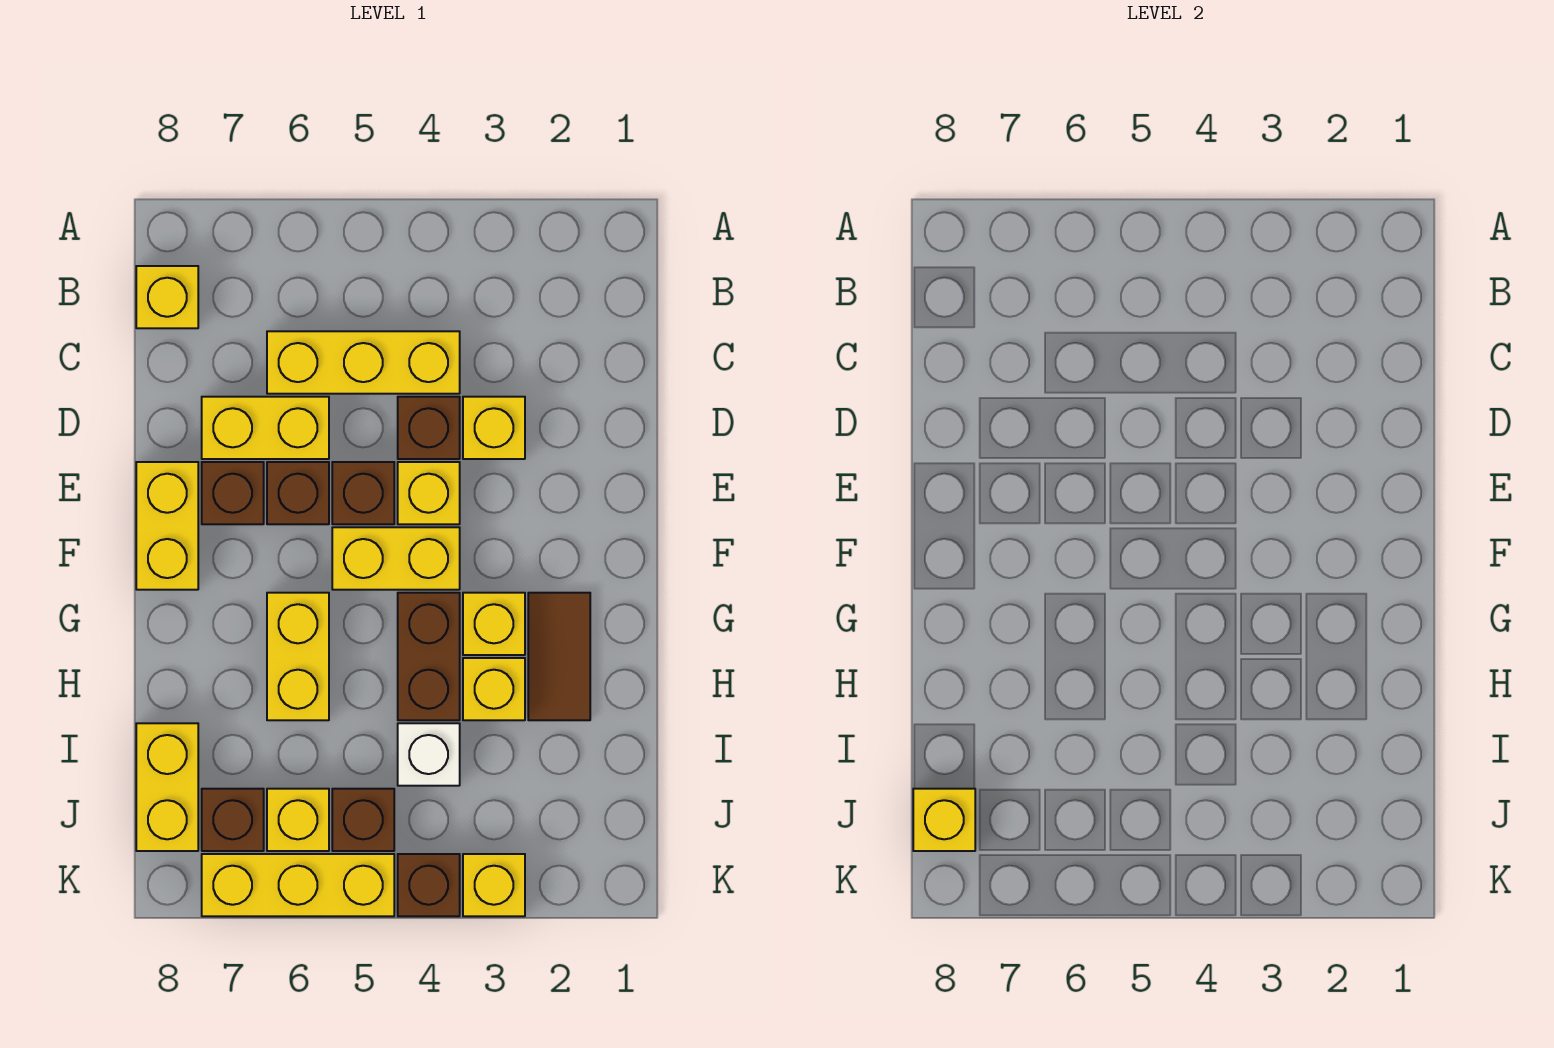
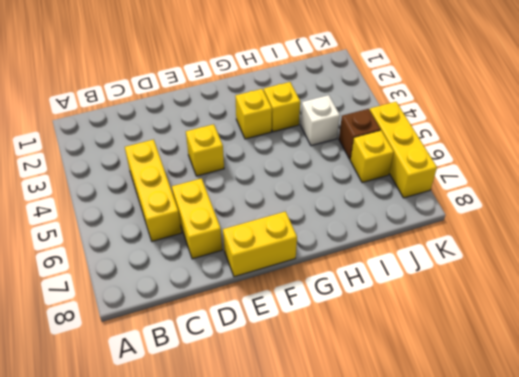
none -> yellow brick B8 level 1
none -> yellow brick D3 level 1
none -> brown brick D4 level 1

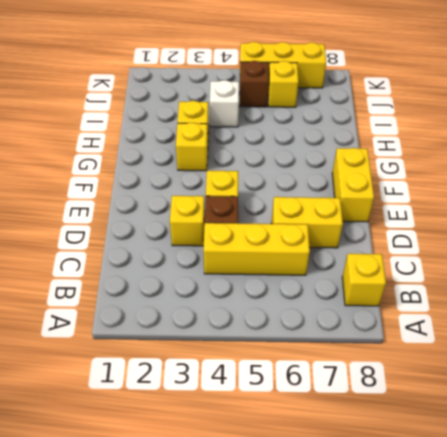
none -> brown brick E5 level 1
none -> brown brick E6 level 1
none -> brown brick E7 level 1

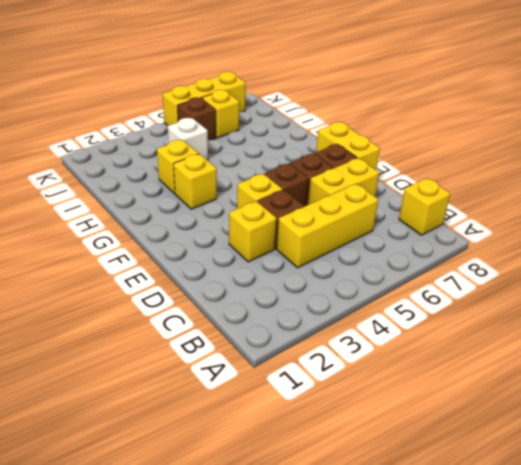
none -> yellow brick F4:F5 level 1
none -> brown tile G2:H2 level 1
none -> brown brick G4:H4 level 1

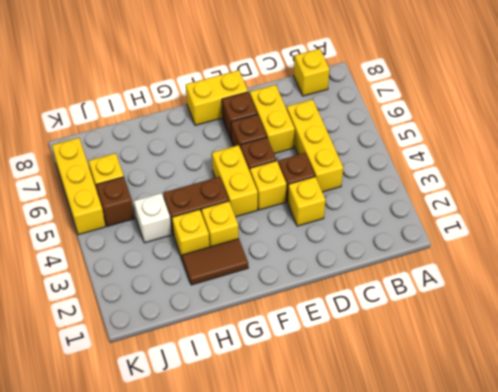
none -> yellow brick G6:H6 level 1
none -> yellow brick I8:J8 level 1
none -> brown brick J7 level 1

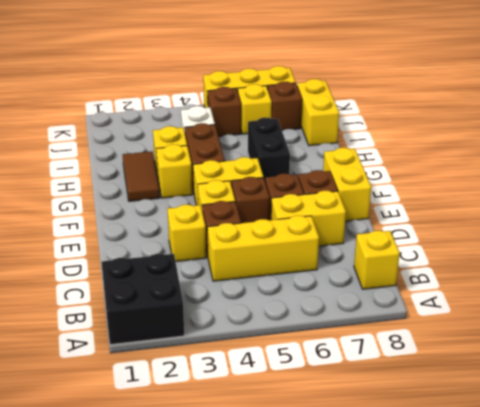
black brick A1:B2 level 1 -> none
black brick G6:H6 level 1 -> yellow brick G6:H6 level 1
none -> yellow brick K3 level 1
none -> brown brick K4 level 1
none -> yellow brick J8 level 2

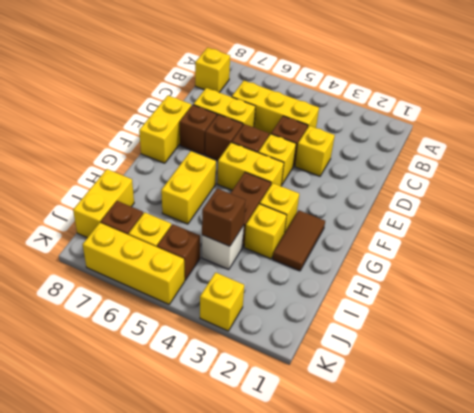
brown brick I4 level 2 -> brown brick K4 level 1
none -> yellow brick J8 level 2

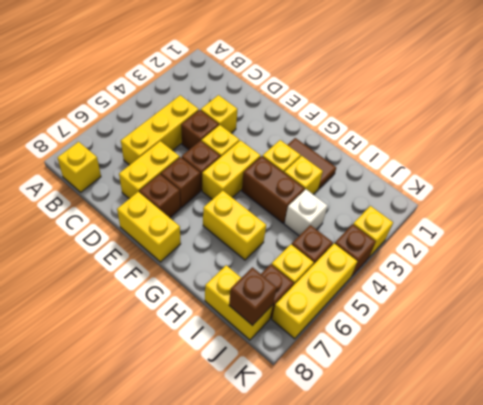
brown brick J8 level 2 -> yellow brick J8 level 2

